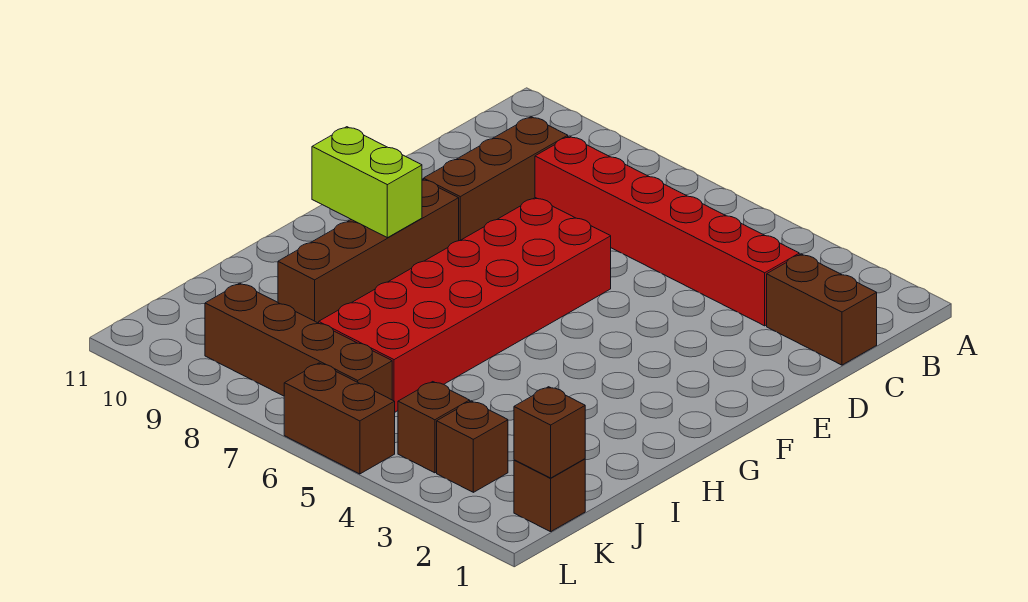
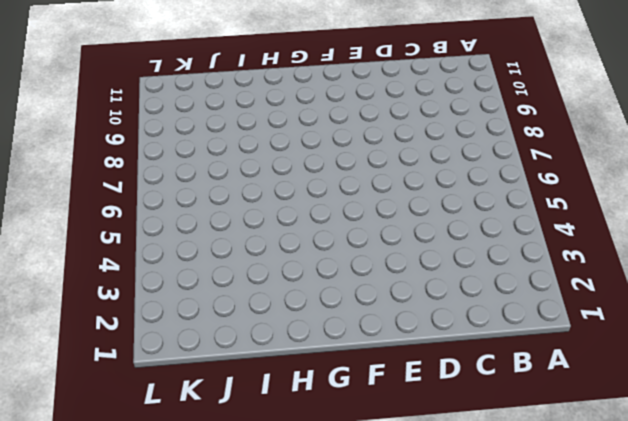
none -> brown brick C1:C2 level 1
none -> red brick C3:C8 level 1
none -> brown brick C9:E9 level 1

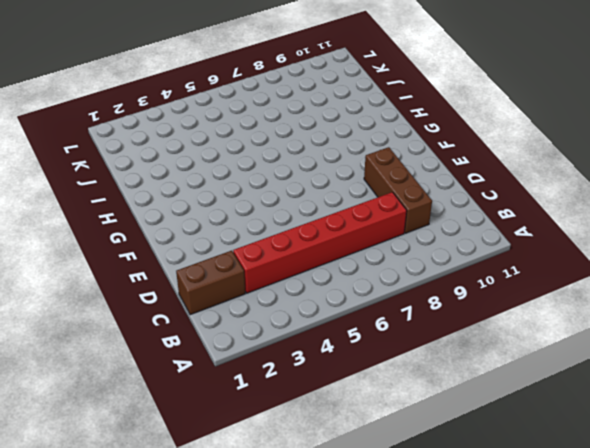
none -> red brick E6:J7 level 1
none -> brown brick F9:I9 level 1
none -> brown brick K1 level 1

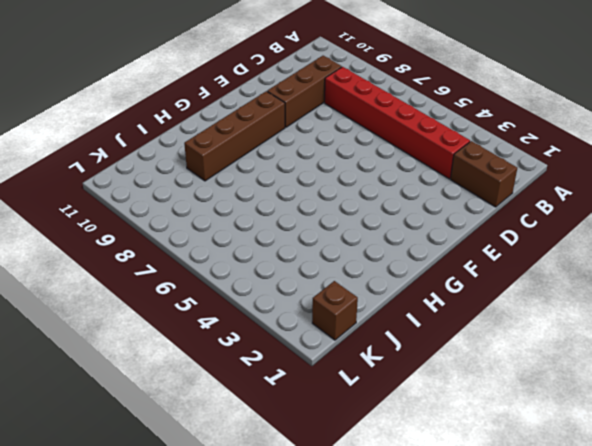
none -> red brick E6:J7 level 1
none -> brown brick K3 level 1
none -> brown brick K4 level 1

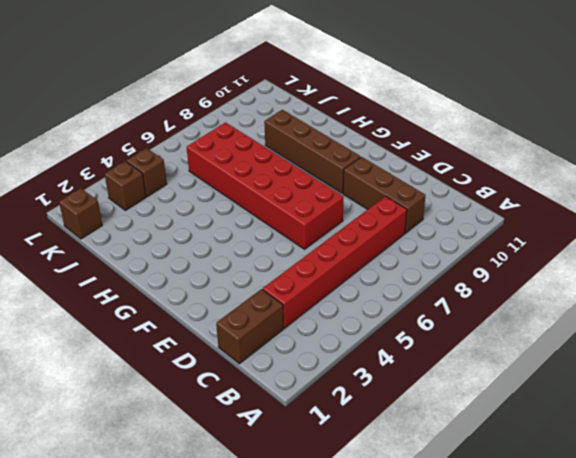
none -> brown brick K6:K9 level 1
none -> brown brick L5:L6 level 1
none -> lime brick G9:G10 level 2

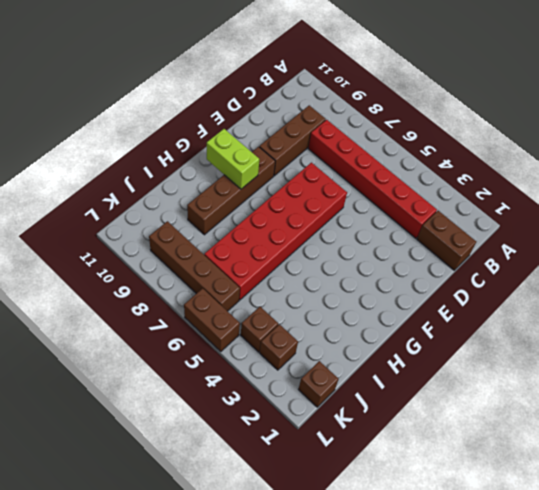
none -> brown brick K1 level 2

